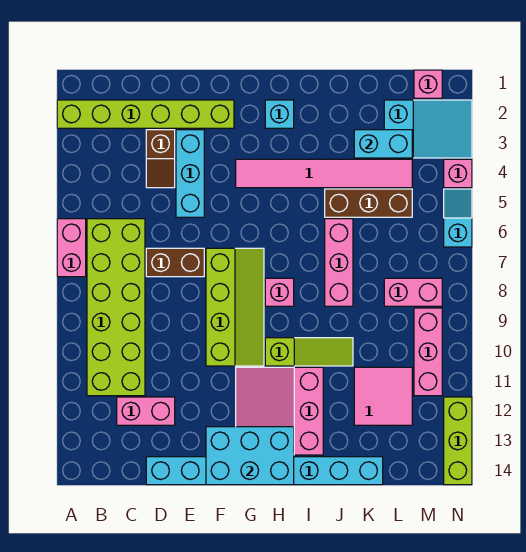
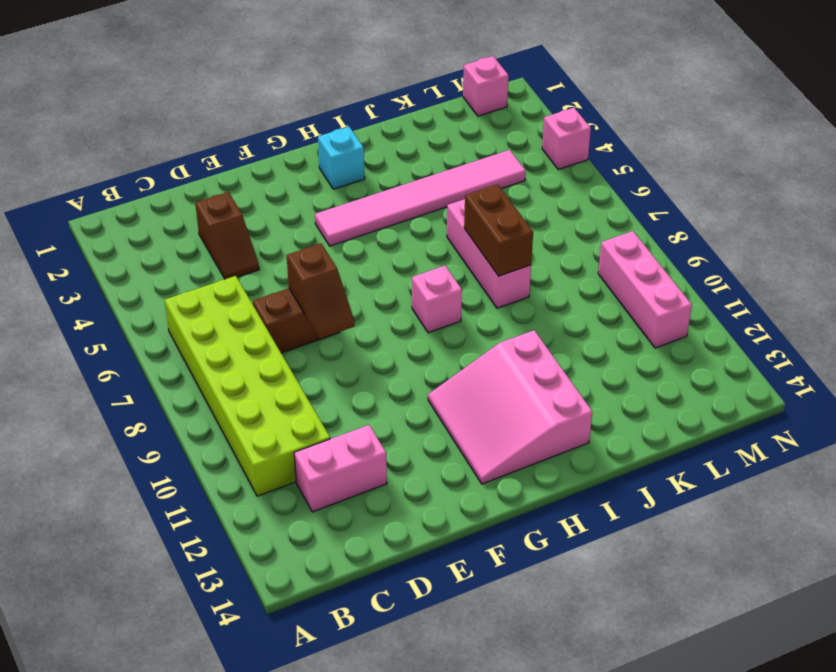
brown slope E7:E8 level 2 top 7 -> none
brown brick J7:J8 level 2 -> none
none -> lime brick A2:F2 level 1
none -> pink brick A6:A7 level 1
none -> cyan brick D14:K14 level 1

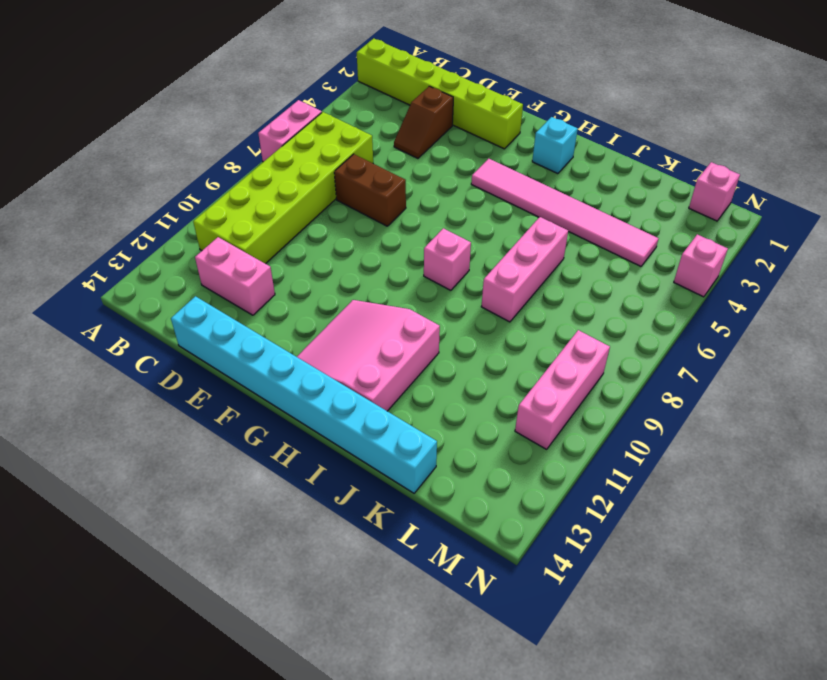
none -> cyan brick E3:E5 level 1
none -> lime slope F7:G10 level 1 top F
none -> lime slope H10:J10 level 1 top H

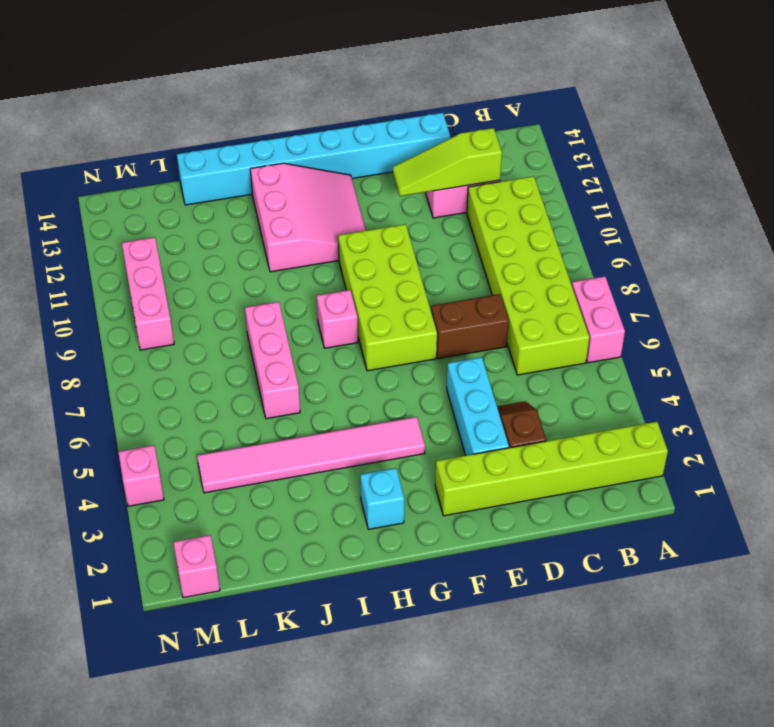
lime slope C12:E12 level 2 top C -> lime slope H10:J10 level 1 top H
lime brick F7:G10 level 1 -> lime slope F7:G10 level 1 top F
none -> brown brick J5:L5 level 1
none -> pink tile K11:L12 level 1
none -> cyan slope L2:N3 level 1 top L

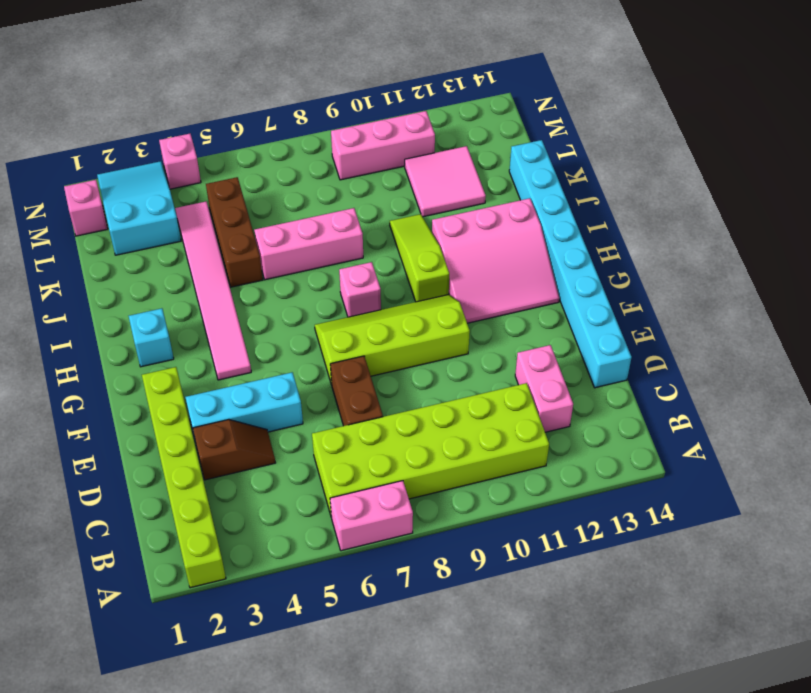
none -> pink brick L8:M8 level 1
none -> cyan slope N5:N6 level 1 top 6
none -> lime brick N12:N14 level 1

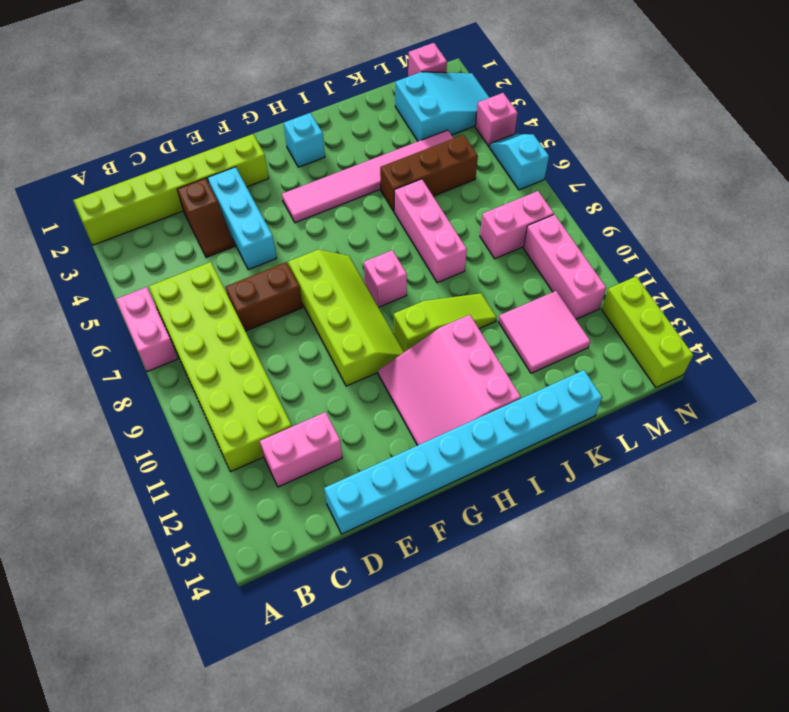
none -> cyan brick F13:H14 level 2
none -> cyan brick K3:L3 level 2

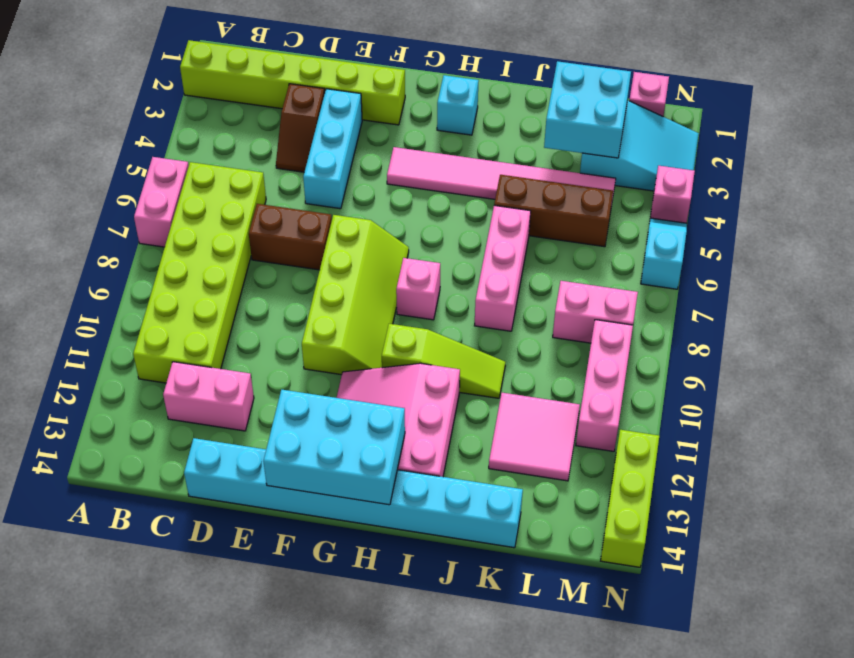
cyan brick K2:L3 level 2 -> cyan brick K3:L3 level 2

